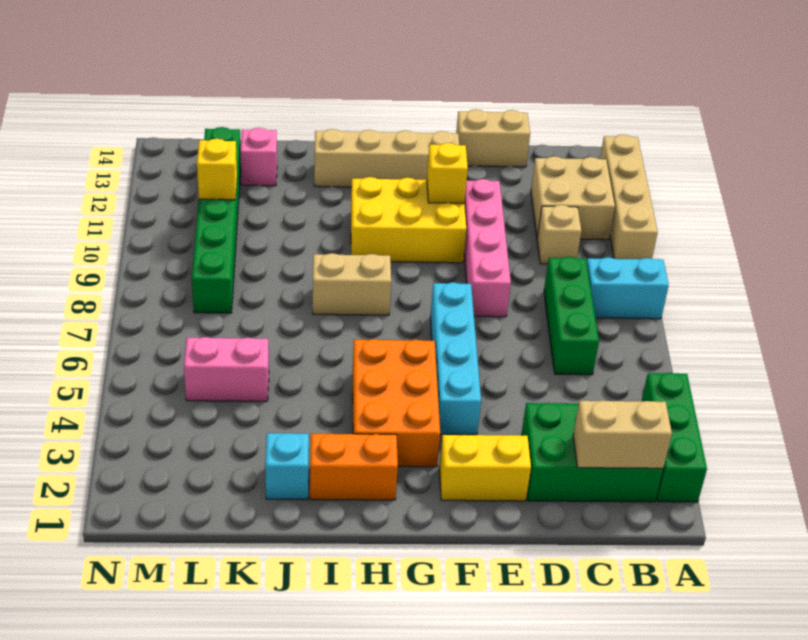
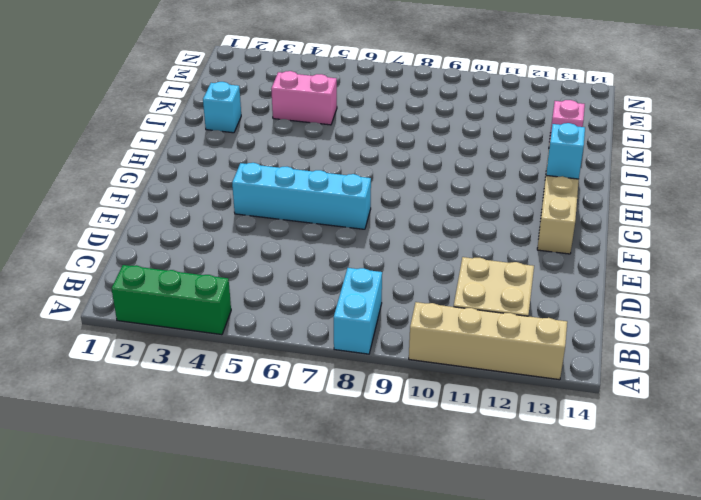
cyan brick H13 level 2 -> none
pink brick K4:K5 level 1 -> pink brick K5:L5 level 1
none -> green brick B2:D3 level 1
none -> green brick C6:C8 level 1
none -> tan brick C10 level 1

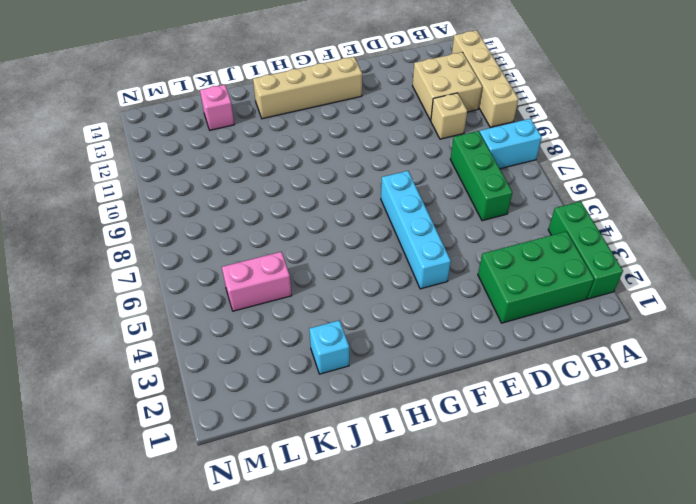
none -> tan brick D14:E14 level 1
none -> yellow brick E2:F2 level 1
none -> pink brick E8:E11 level 1

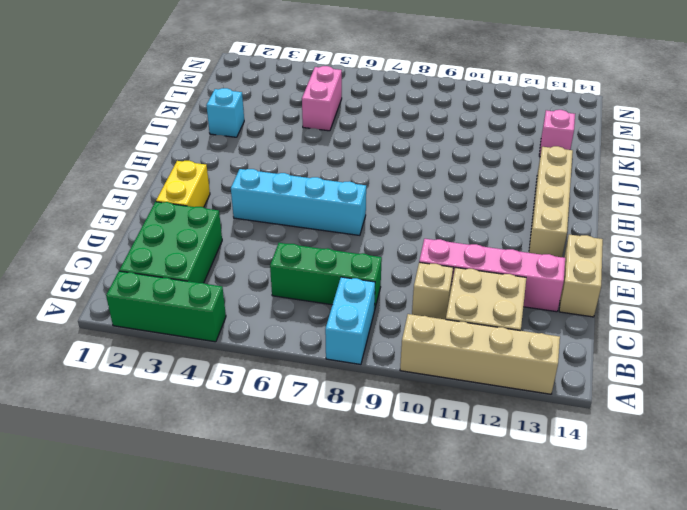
pink brick D10:D13 level 1 -> pink brick E8:E11 level 1
none -> yellow brick F10:H11 level 1
none -> orange brick G3:H5 level 1
none -> orange brick H2:I2 level 1

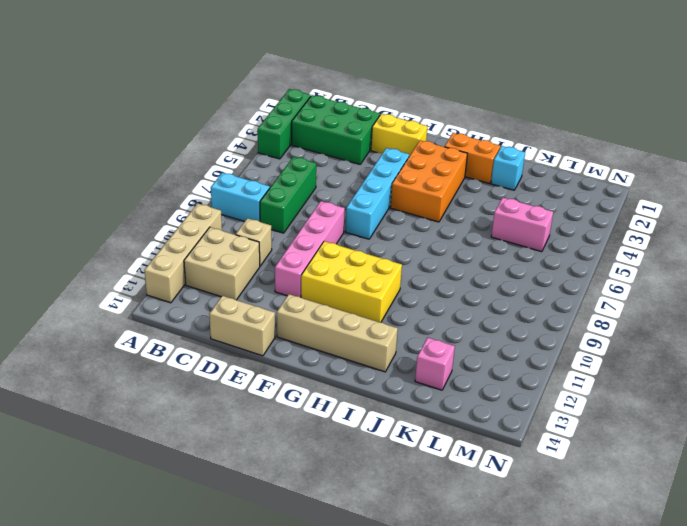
none -> tan brick H8:I8 level 1
none -> green brick L8:L13 level 1
none -> tan brick B2:C2 level 2

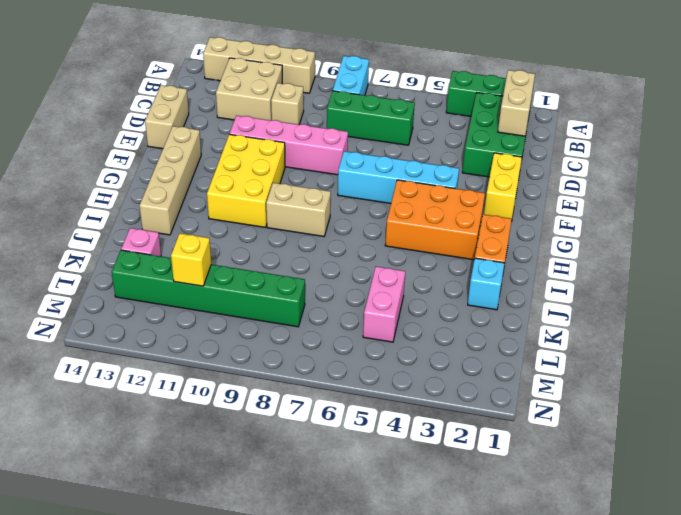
tan brick H8:H9 level 1 -> tan brick H8:I8 level 1
none -> yellow brick F11 level 2

